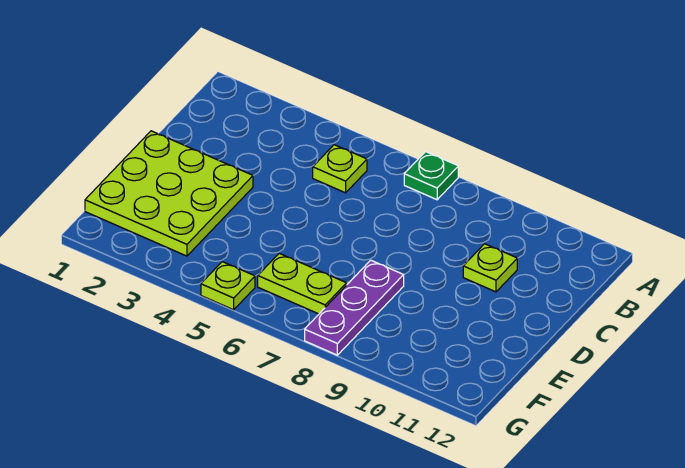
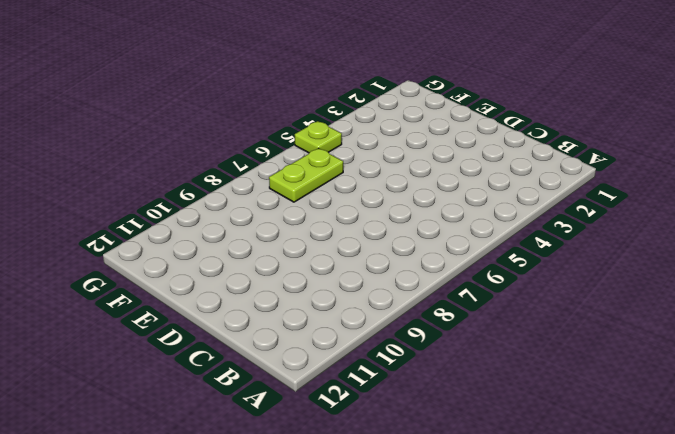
none -> green plate A7 level 1
none -> lime plate B5 level 1

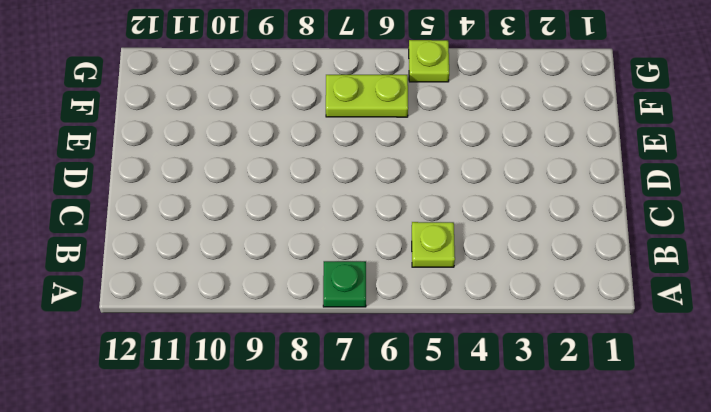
none -> lime plate C10 level 1
none -> lime plate D1:F3 level 1

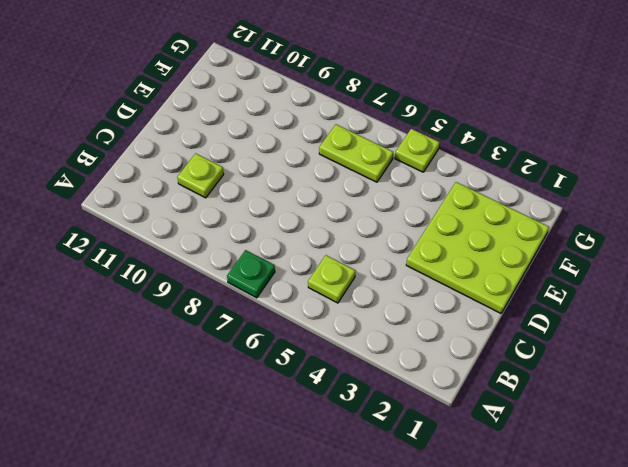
none -> purple plate E8:G8 level 1

